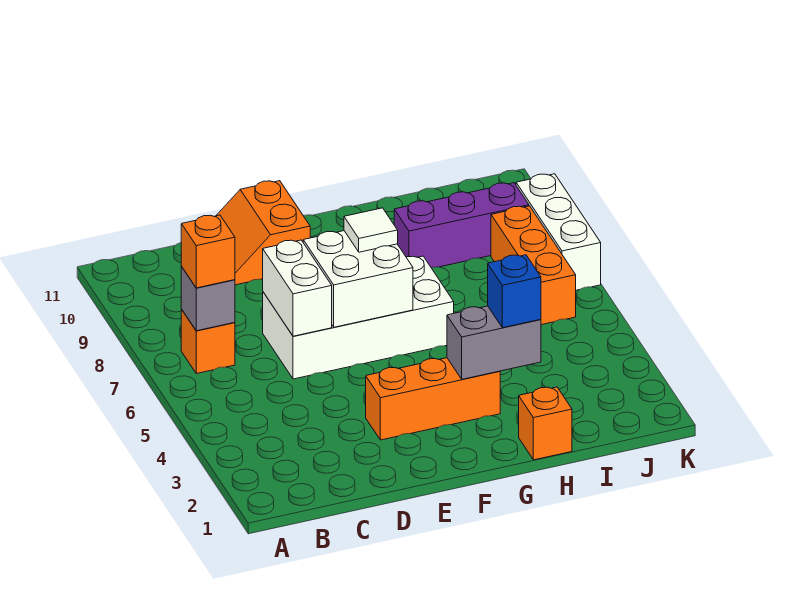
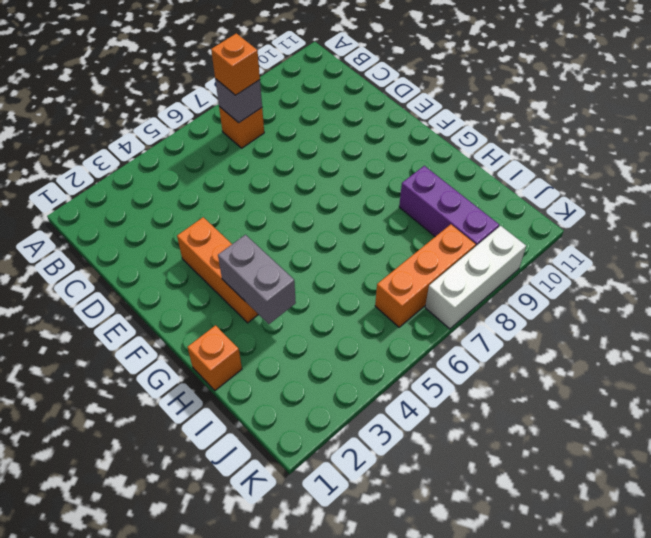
none -> white brick D6:G7 level 1
none -> orange slope D10:E11 level 1 top E
none -> white brick D6:D7 level 2

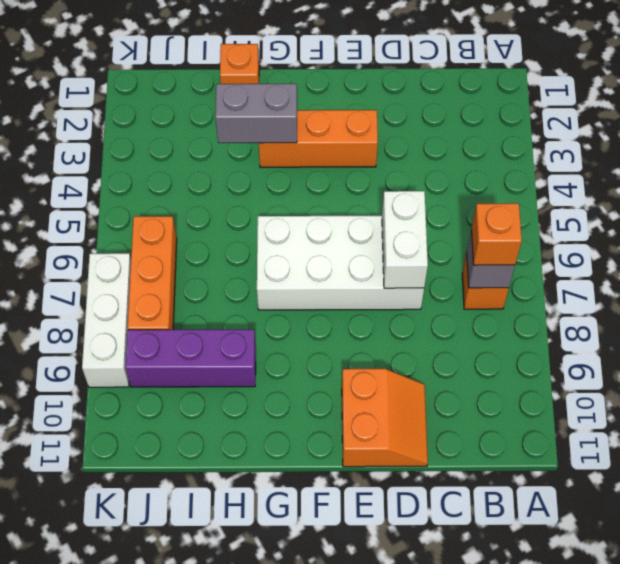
none -> white brick E6:F7 level 2
none -> white tile F7 level 3
none -> blue brick H3 level 3

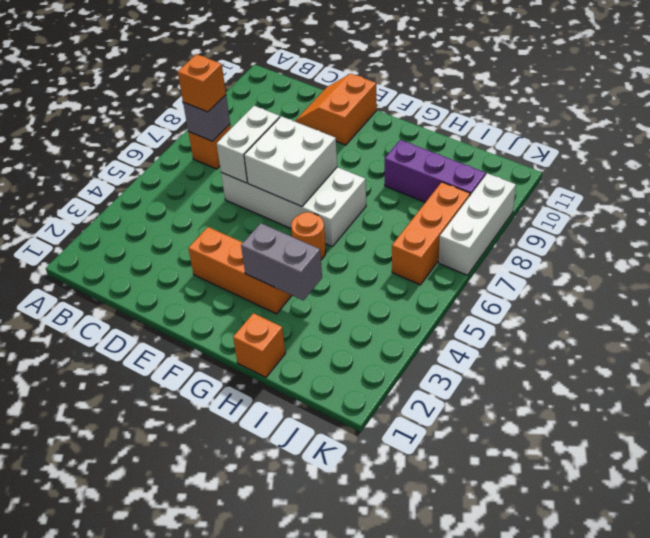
orange round brick G5 level 1 -> none
none -> white tile F7 level 3
none -> blue brick H3 level 3

